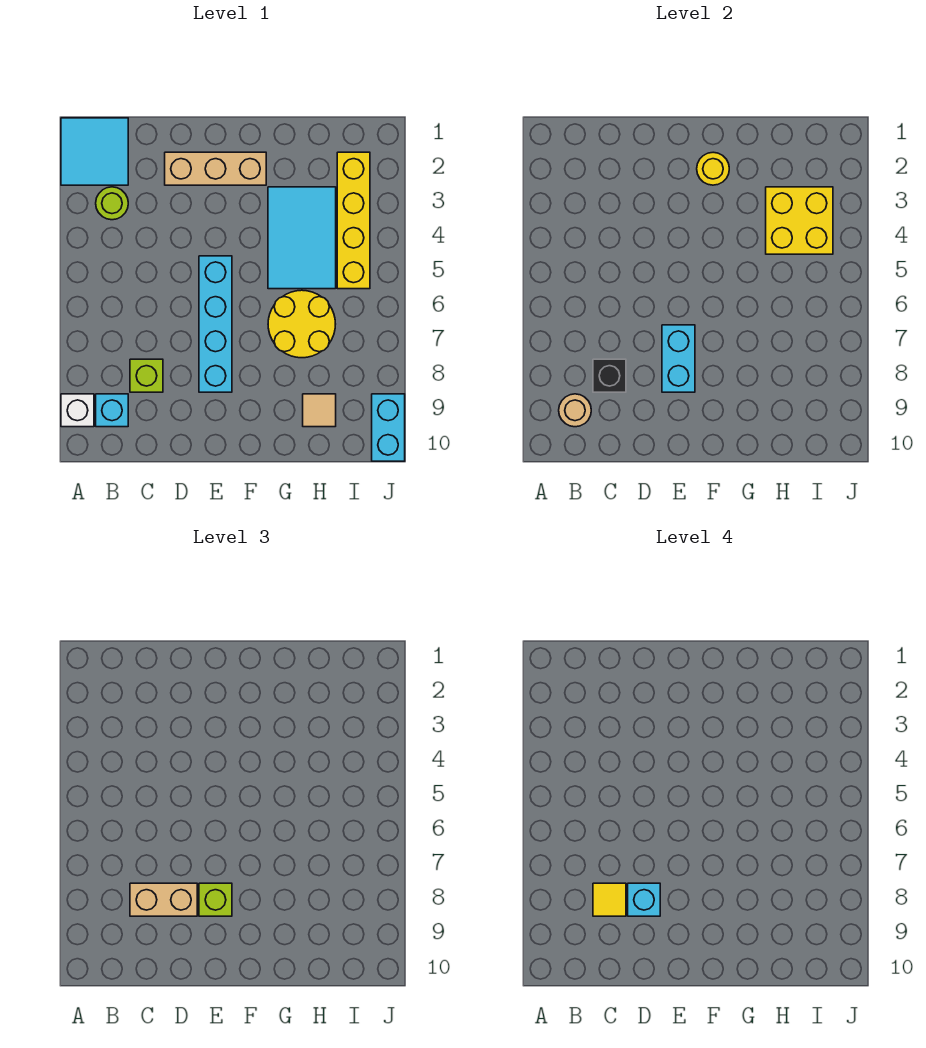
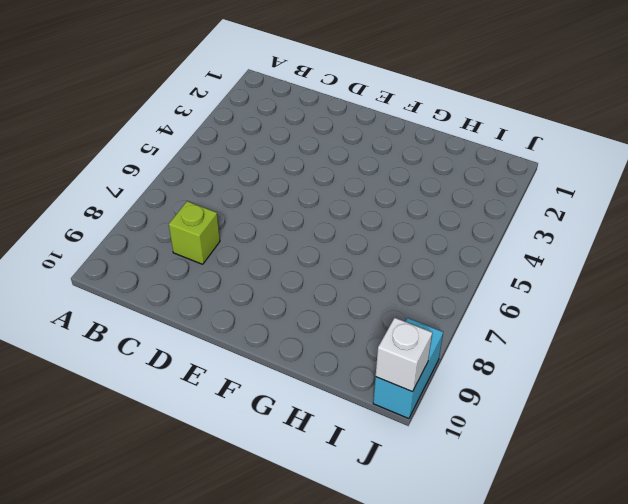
white brick J10 level 2 -> white brick A9 level 1
none -> cyan tile A1:B2 level 1
none -> lime round brick B3 level 1
none -> cyan brick B9 level 1

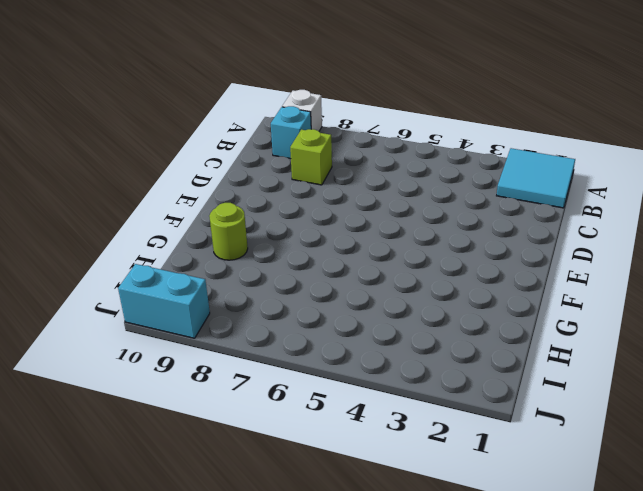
lime round brick G9 level 1 -> lime round brick B3 level 1
none -> tan brick D2:F2 level 1
none -> cyan brick E5:E8 level 1
none -> cyan tile G3:H5 level 1

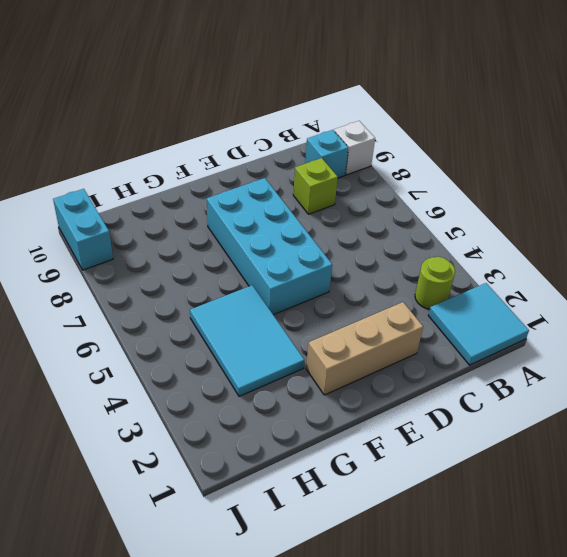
cyan brick E5:F8 level 1 -> cyan brick E5:E8 level 1
none -> yellow round brick G6:H7 level 1
none -> tan tile H9 level 1
none -> yellow brick I2:I5 level 1

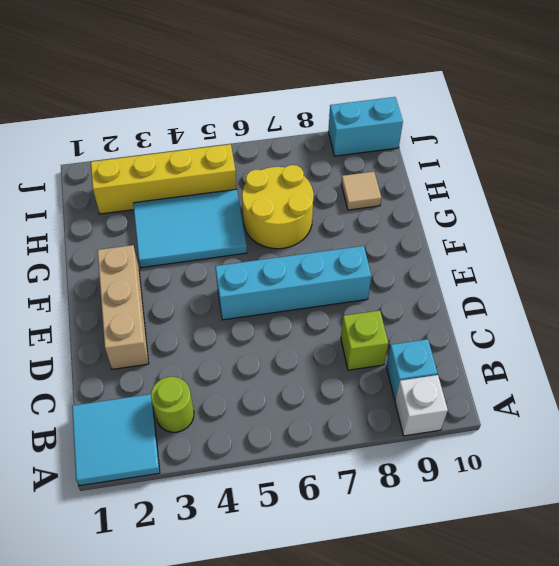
none -> tan round brick B9 level 2
none -> black brick C8 level 2
none -> cyan brick E7:E8 level 2

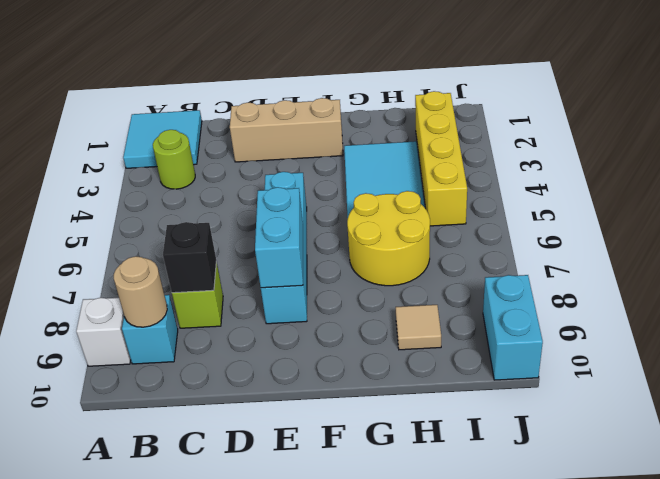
none -> yellow round brick F2 level 2
none -> yellow brick H3:I4 level 2
none -> tan brick C8:D8 level 3

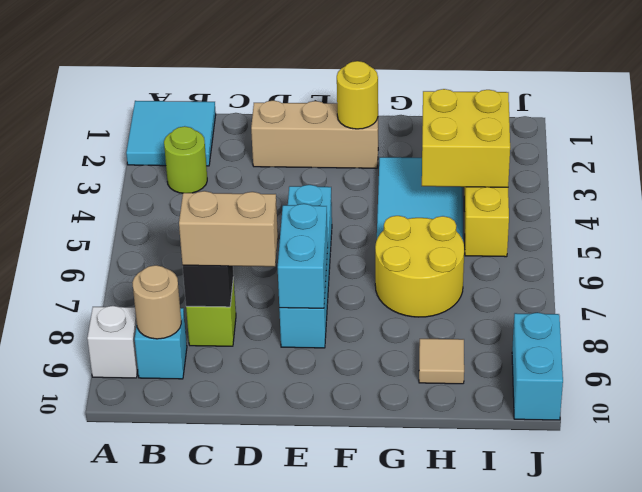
none -> lime brick E8 level 3
none -> yellow tile C8 level 4
none -> cyan brick D8 level 4

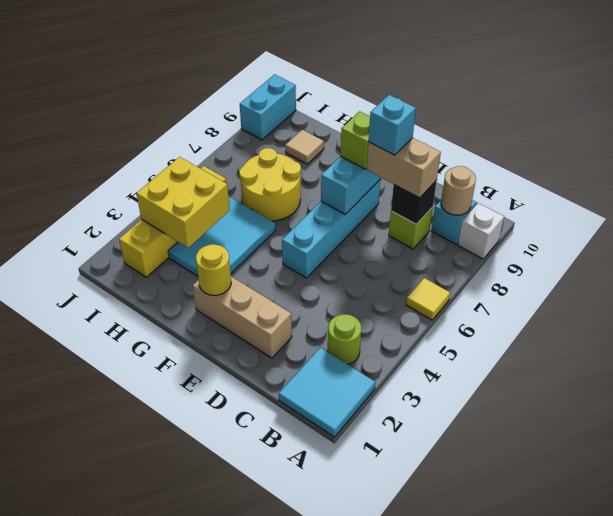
yellow tile A6 level 1 -> yellow tile C8 level 4

